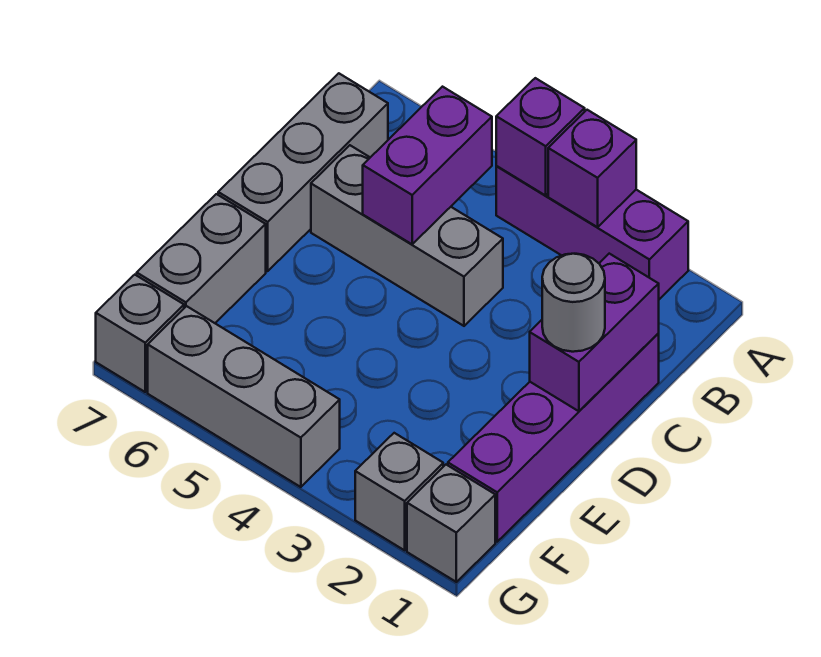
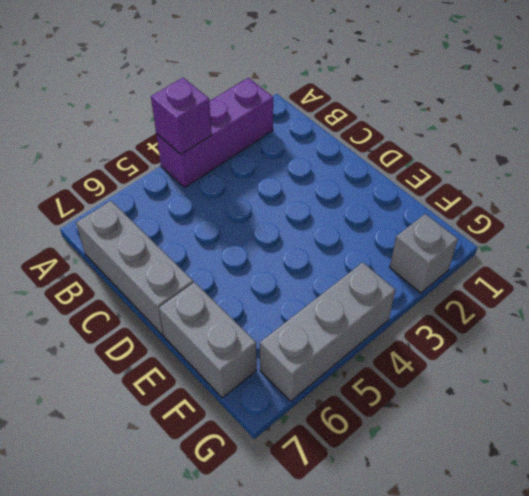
none -> purple brick C1:F1 level 1
none -> grey brick C4:C6 level 1
none -> grey brick G1 level 1

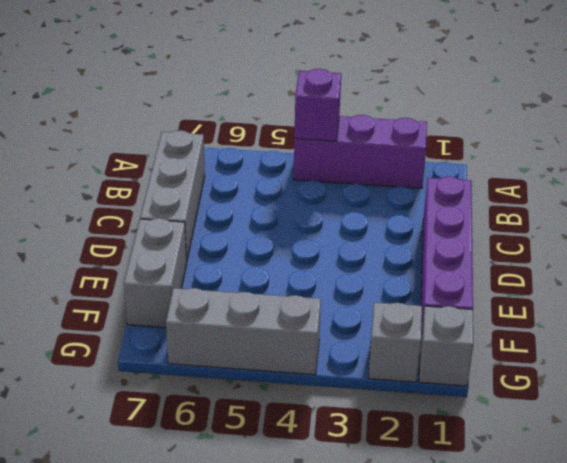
none -> grey brick C4:C6 level 1
none -> grey brick G7 level 1
none -> purple brick A3 level 2

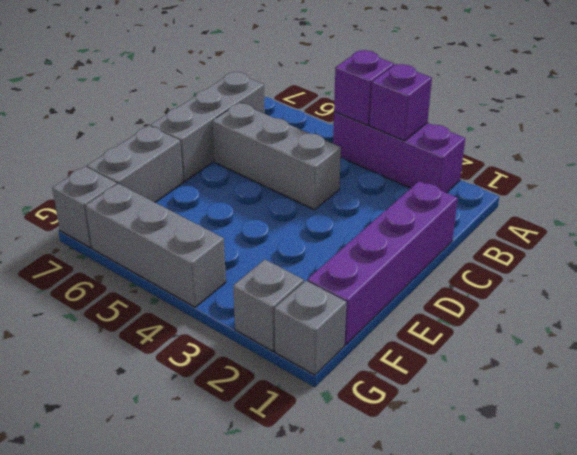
none -> purple brick B5:C5 level 2
none -> purple brick C1:D1 level 2
none -> grey round brick D1 level 3

